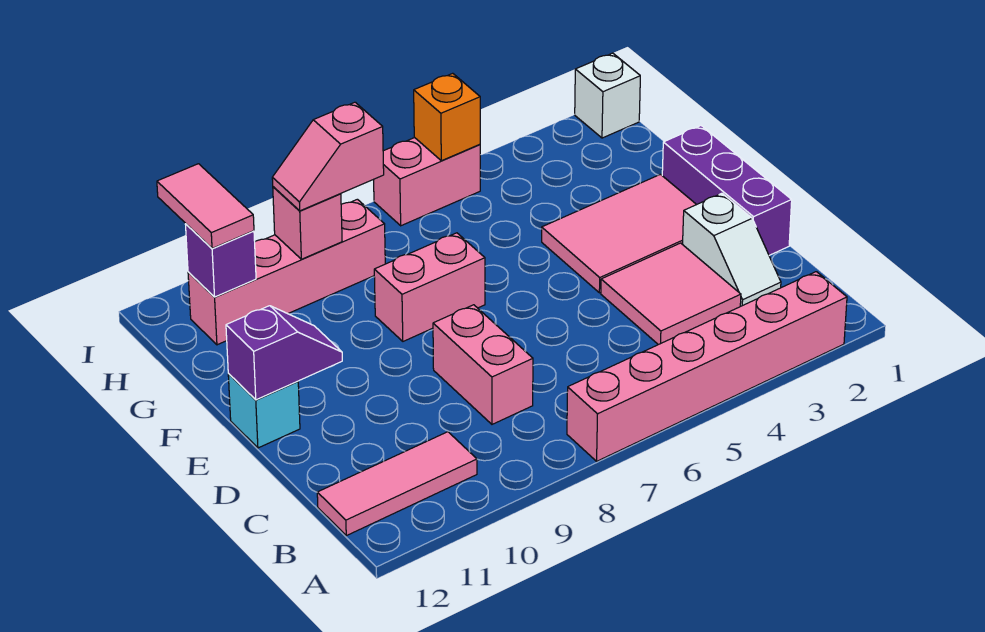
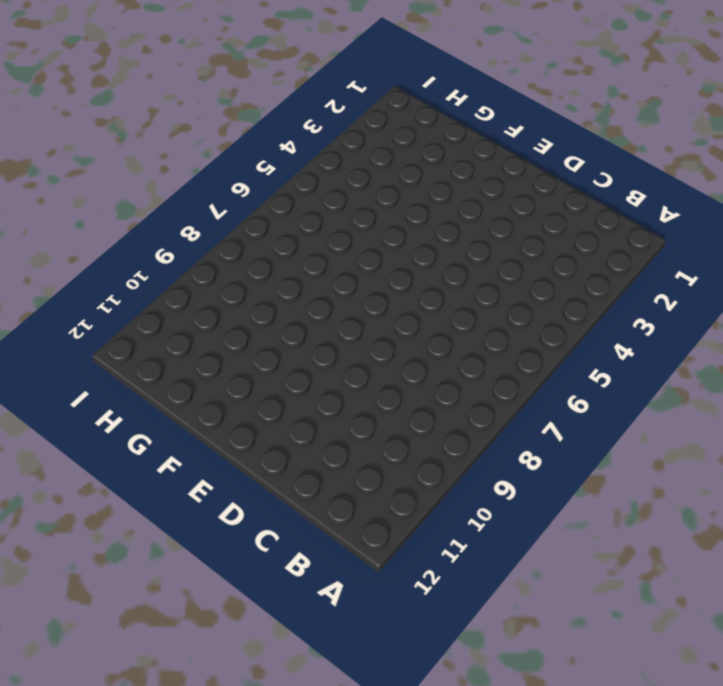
none -> pink brick A2:A7 level 1
none -> pink tile B10:B12 level 1
none -> white slope C2:D2 level 1 top D

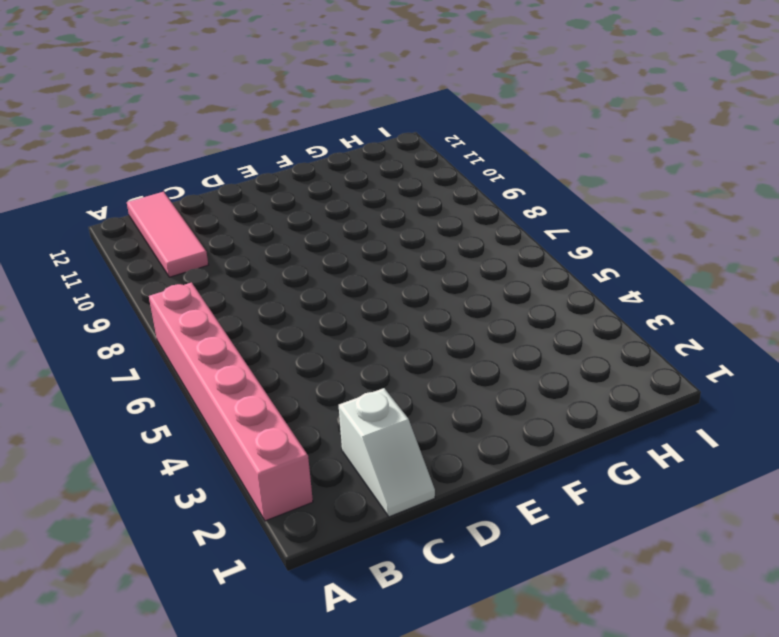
white slope C1:C2 level 1 top 2 -> white slope C2:D2 level 1 top D
none -> pink tile C3:D4 level 1
none -> pink brick C8:D8 level 1
none -> purple brick D1:F1 level 1

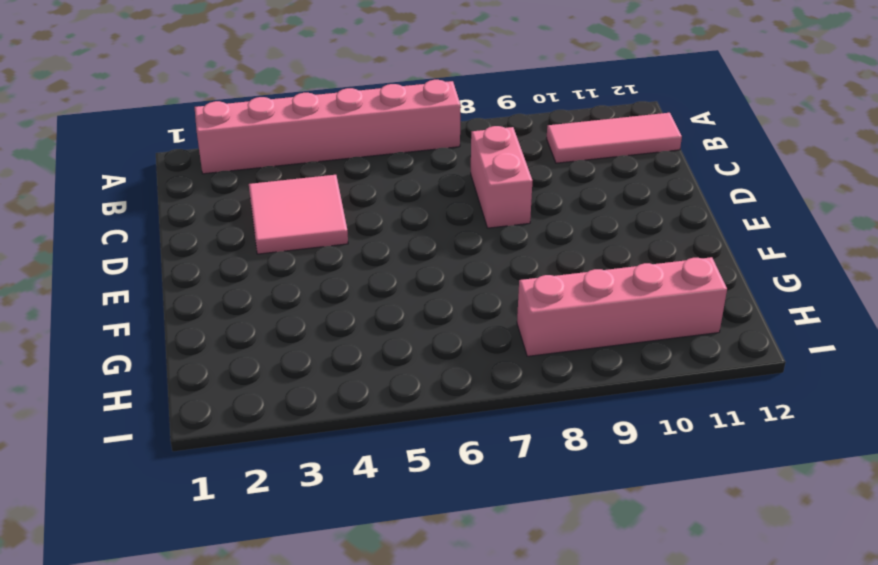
none -> white slope C2:D2 level 1 top D
none -> purple brick D1:F1 level 1
none -> pink tile E2:F4 level 1

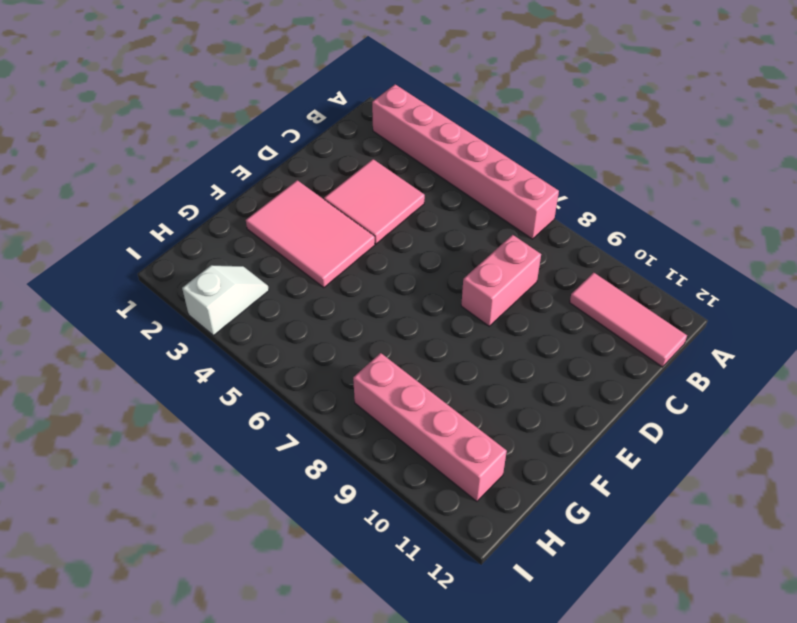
white slope H3:I3 level 1 top I -> white slope C2:D2 level 1 top D
none -> purple brick D1:F1 level 1
none -> cyan brick E12 level 1
none -> pink brick F7:F8 level 1

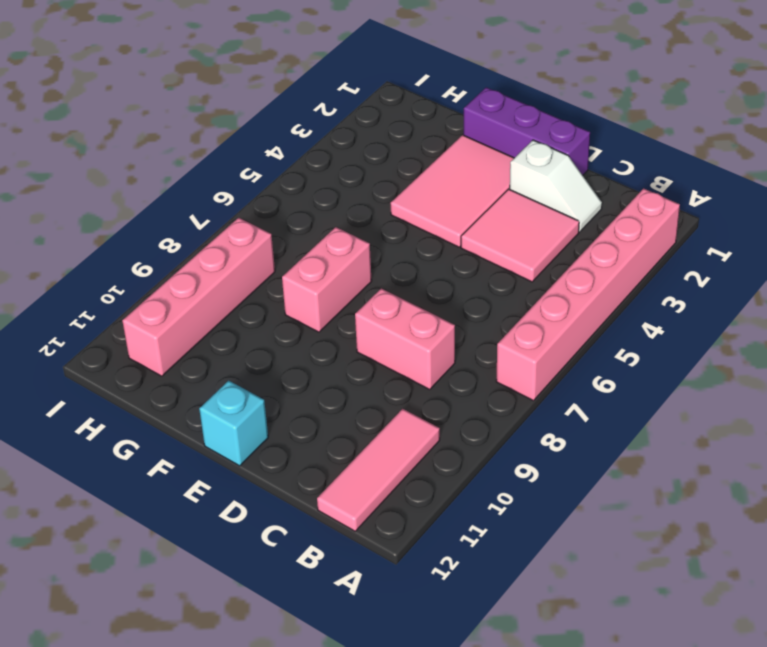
none -> white brick I1 level 1
none -> pink brick I5:I6 level 1
none -> purple slope E11:E12 level 2 top 12

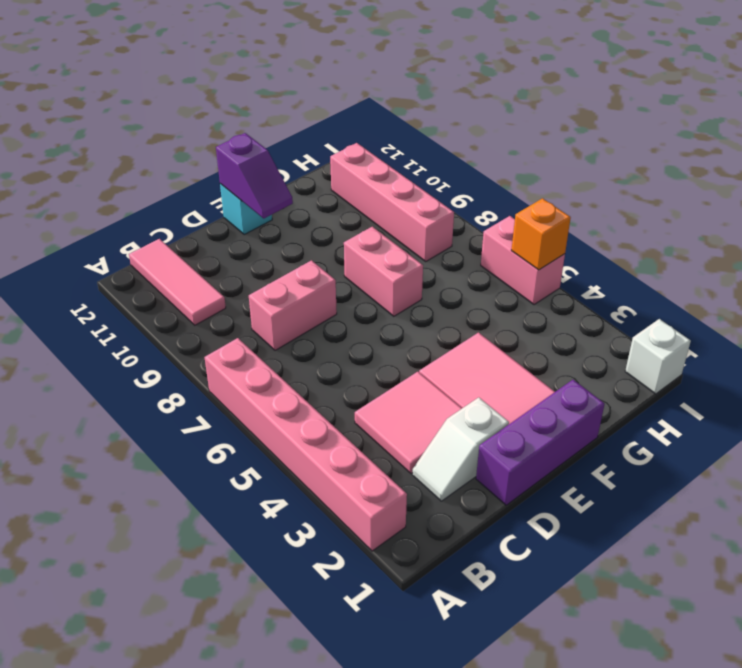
none -> pink brick H9 level 2
none -> purple brick H11 level 2
none -> pink slope H8:H9 level 3 top 8

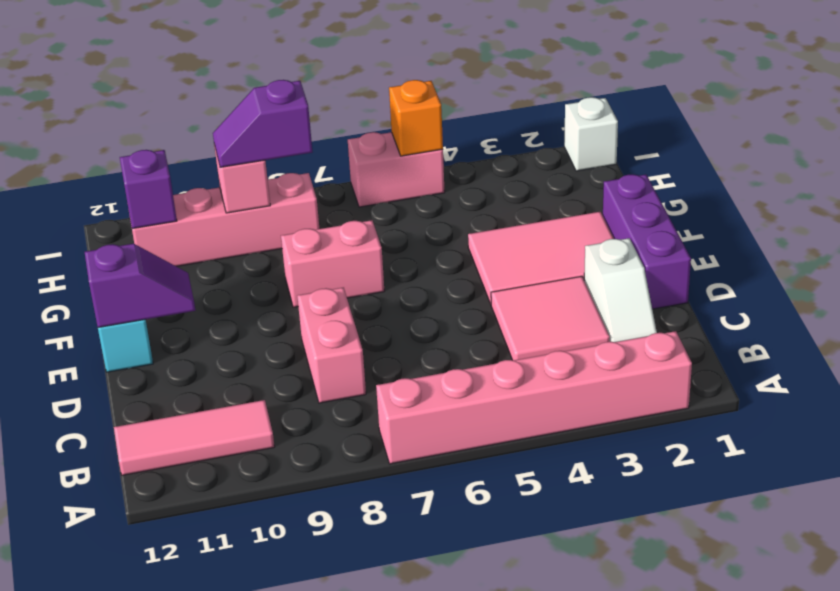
purple slope H8:H9 level 3 top 8 -> pink slope H8:H9 level 3 top 8
none -> pink tile H11:I11 level 3

